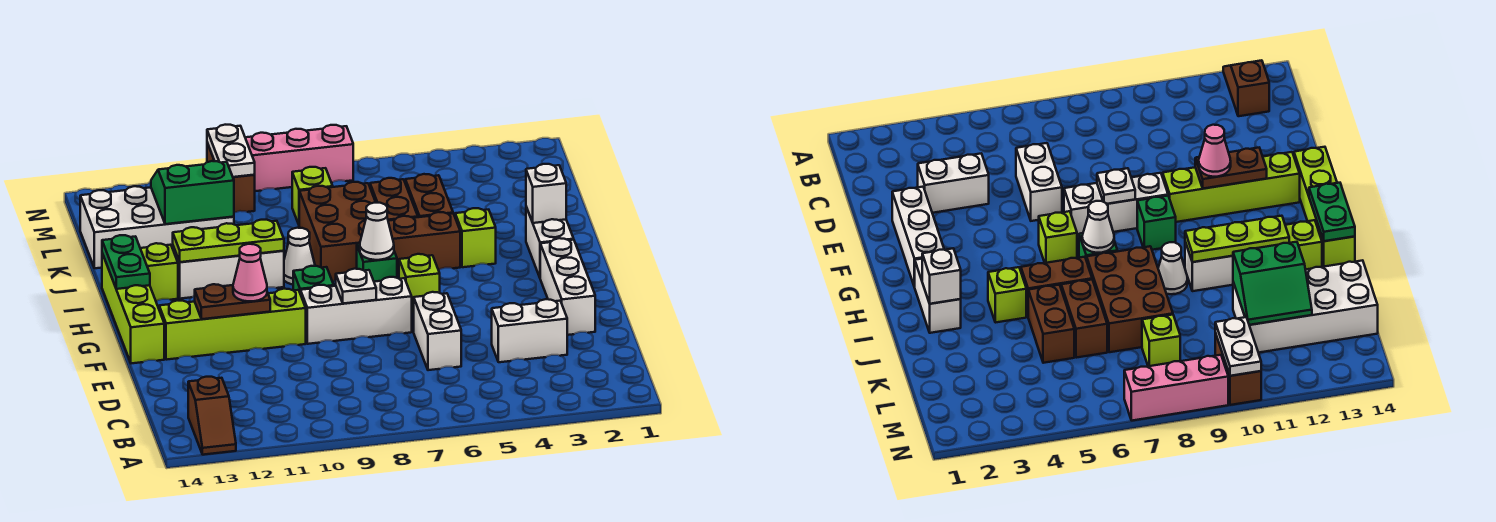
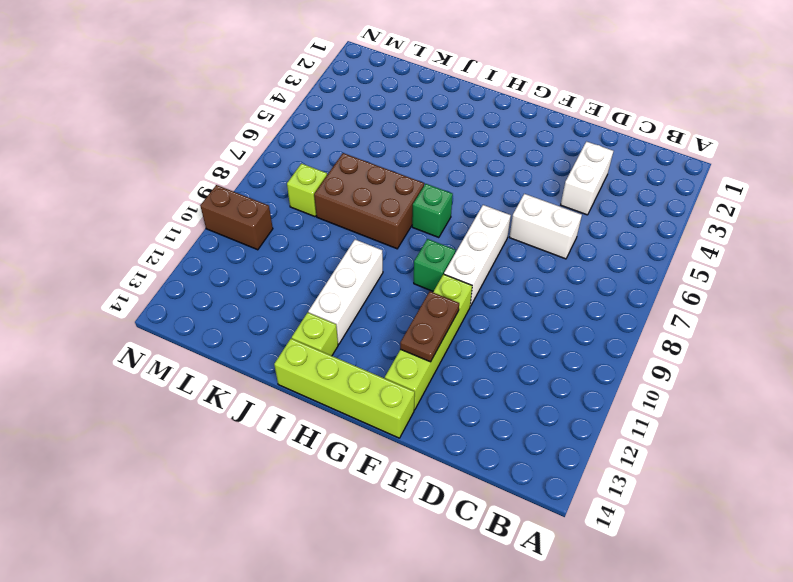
none -> brown slope A13:B13 level 1 top B
none -> white brick E2:G2 level 1
none -> lime brick G6 level 1
none -> white brick H2:I2 level 1

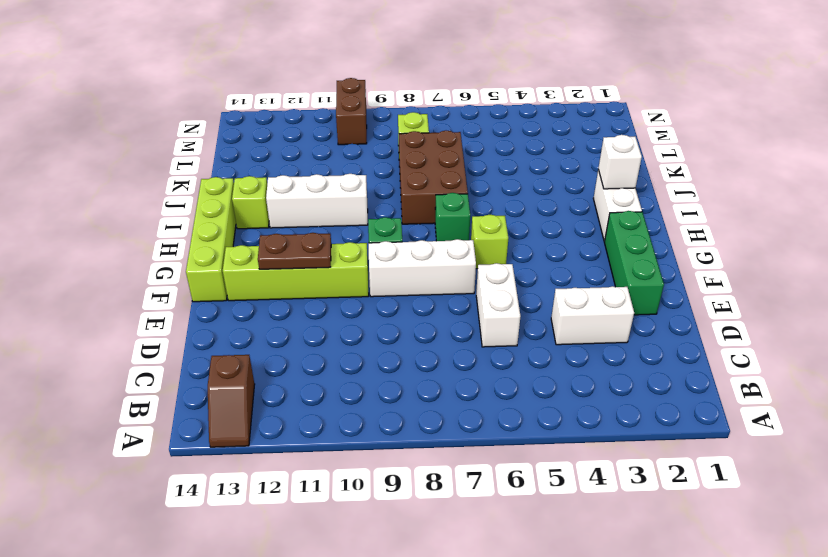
green brick E2:G2 level 1 -> white brick E2:G2 level 1
none -> lime brick I4 level 1
none -> brown brick I5:I6 level 1
none -> white cone I9 level 1
none -> brown brick J5:K5 level 1

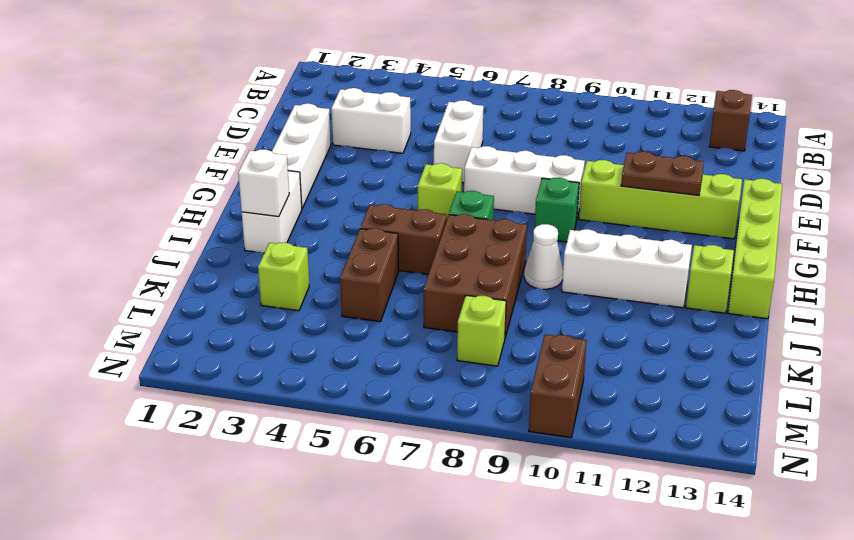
lime brick K3 level 1 -> lime brick I4 level 1
none -> brown brick J6:K6 level 1
none -> white brick K11:L14 level 1
none -> pink brick N7:N9 level 1
none -> white plate F8 level 2

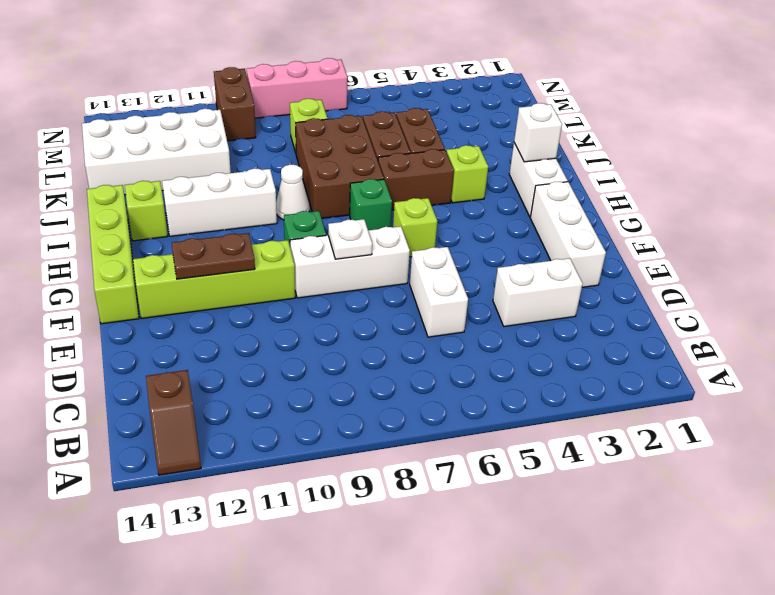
none -> white cone H7 level 2
none -> green plate H14:I14 level 2
none -> lime plate I10:I12 level 2
none -> green slope K11:L12 level 2 top K

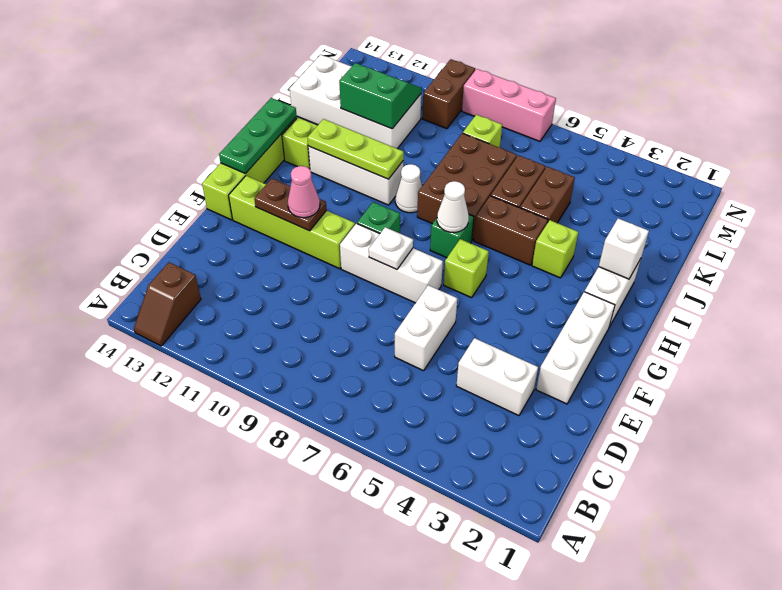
green plate G14:I14 level 2 -> green plate H14:I14 level 2
none -> white plate M10:N10 level 2

